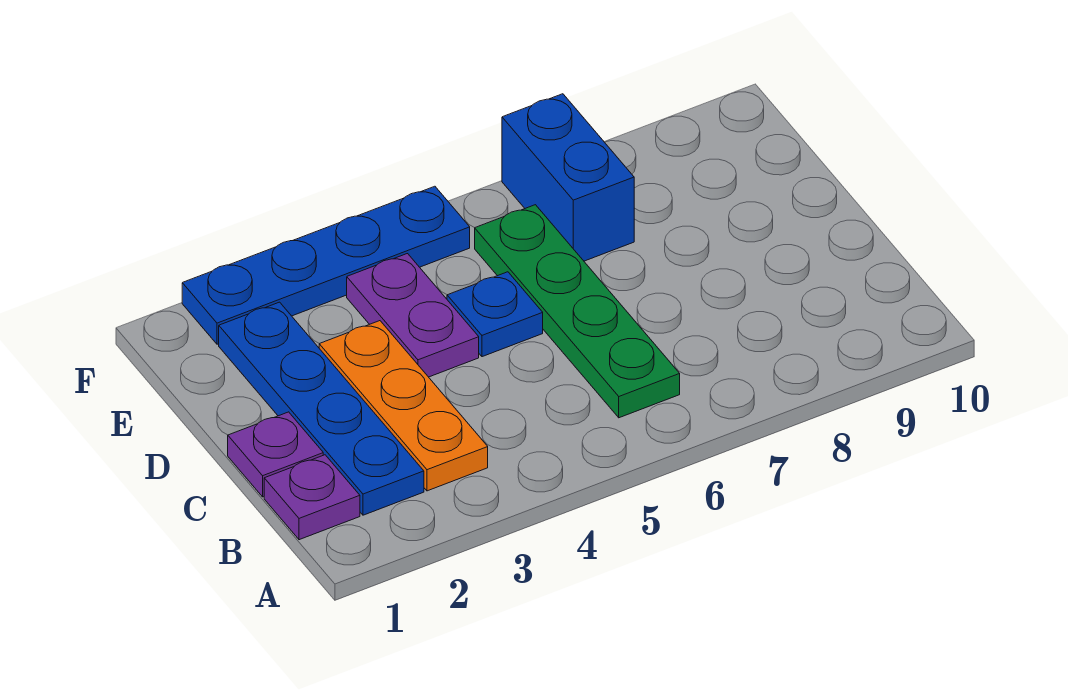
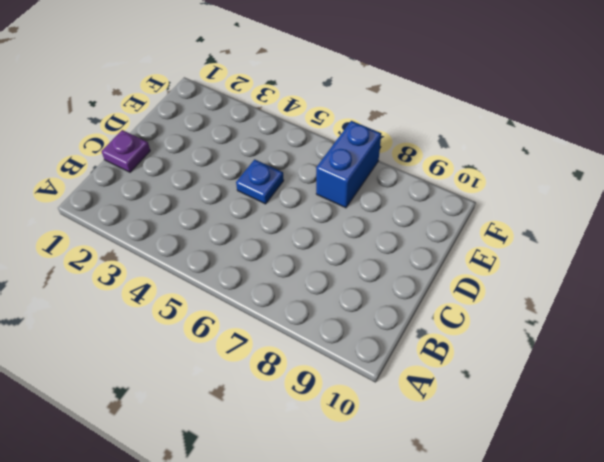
none -> purple plate B1 level 1
none -> blue plate B2:E2 level 1

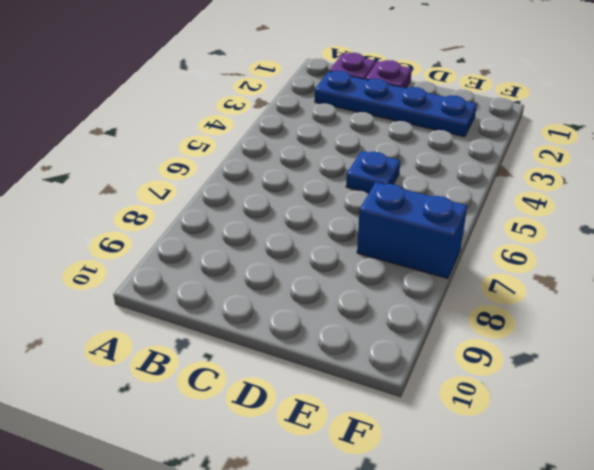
none -> orange plate B3:D3 level 1
none -> green plate B6:E6 level 1

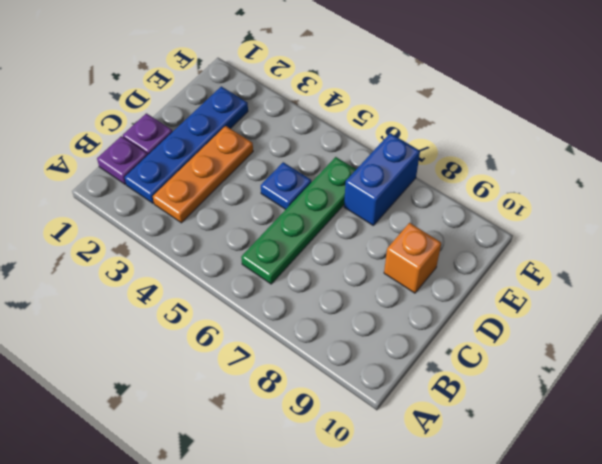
orange brick D9 level 1 -> none
none -> purple plate D4:E4 level 1
none -> blue plate F2:F5 level 1

